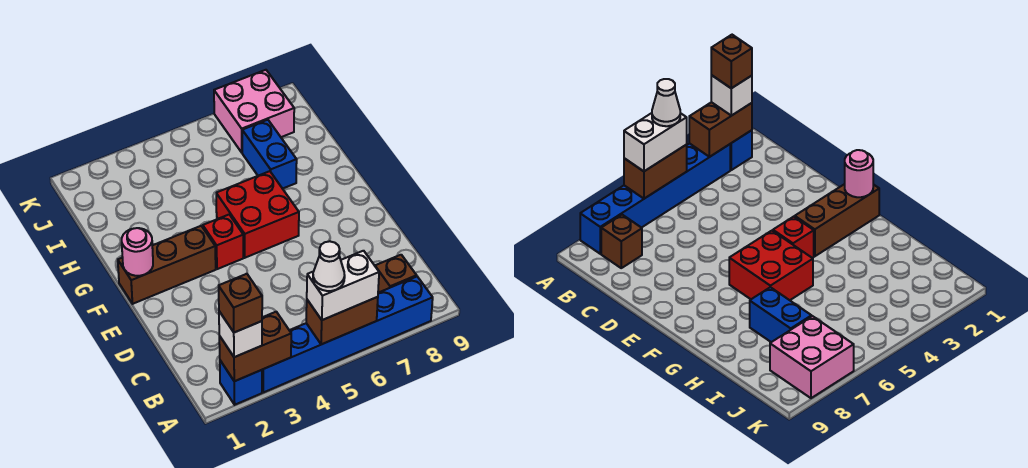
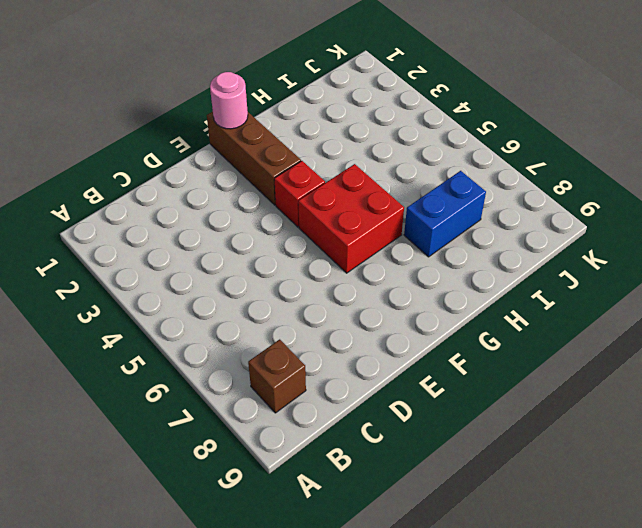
none -> blue brick A2 level 1
none -> blue brick A3:A8 level 1
none -> pink brick J7:K8 level 1

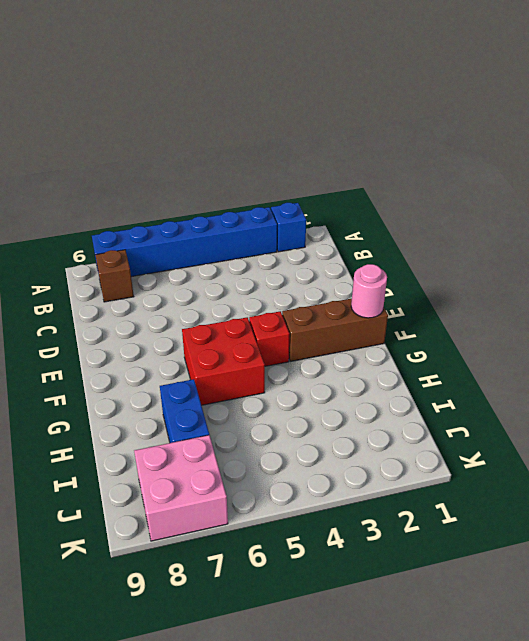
none -> brown brick A2:A3 level 2
none -> brown brick A5:A6 level 2
none -> white brick A2 level 3

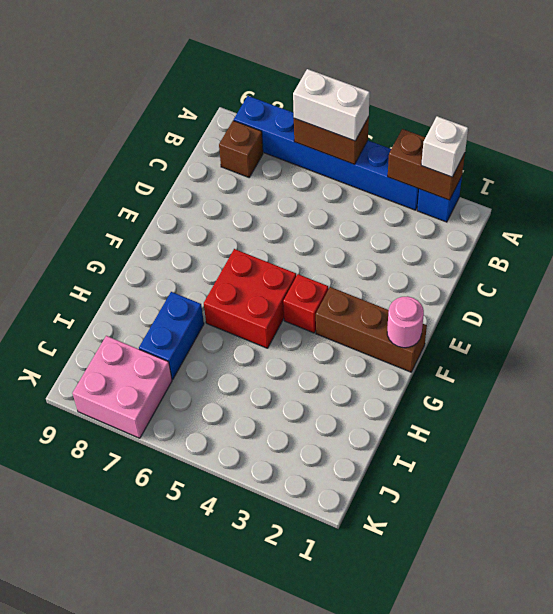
none -> brown brick A2 level 4
none -> white cone A5 level 4

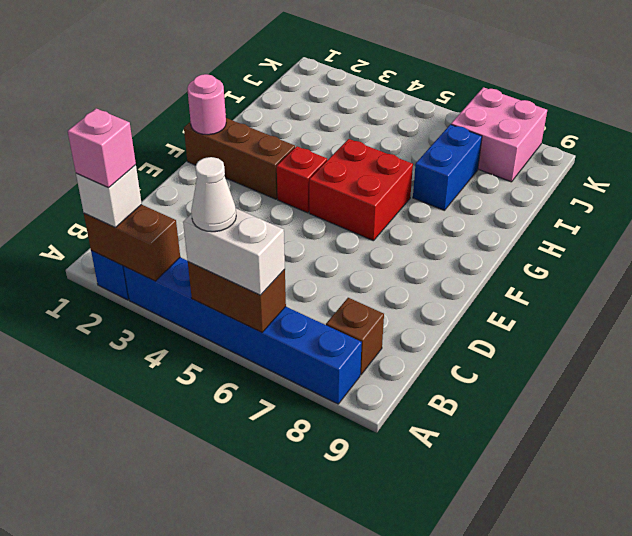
pink brick A2 level 4 -> brown brick A2 level 4

